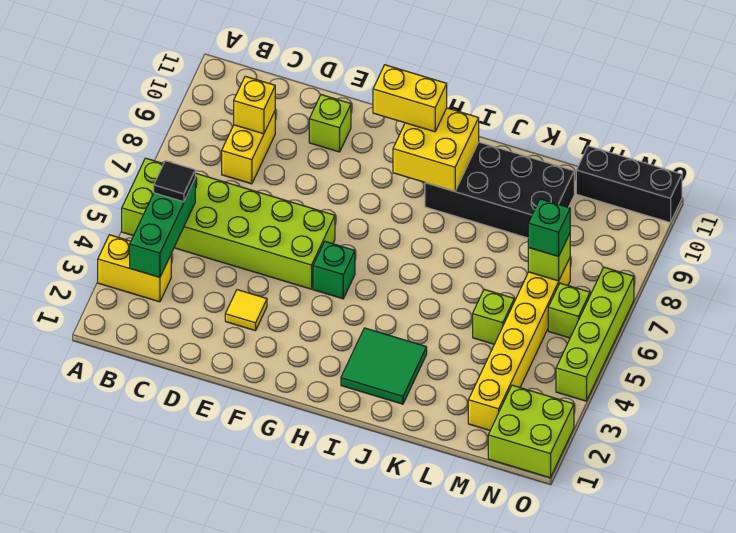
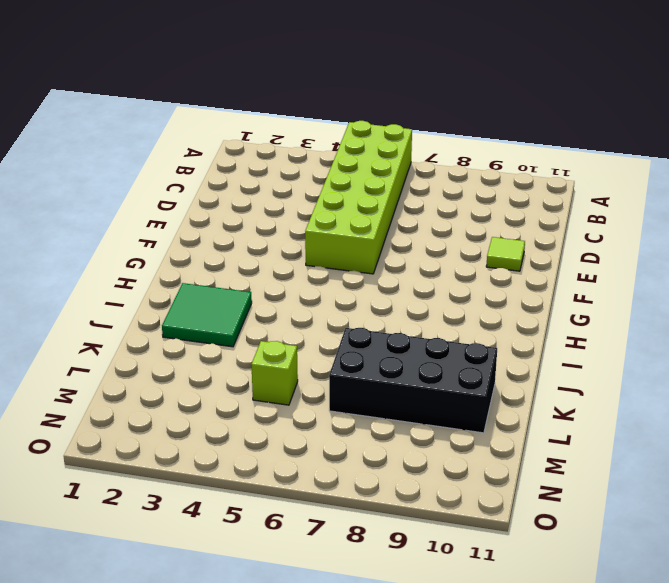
lime tile E10 level 1 -> lime brick E10 level 1
black brick K7:L10 level 1 -> black brick I9:L10 level 1
none -> yellow brick A3:B3 level 1
none -> yellow brick C8:C9 level 1
none -> yellow tile E3 level 1

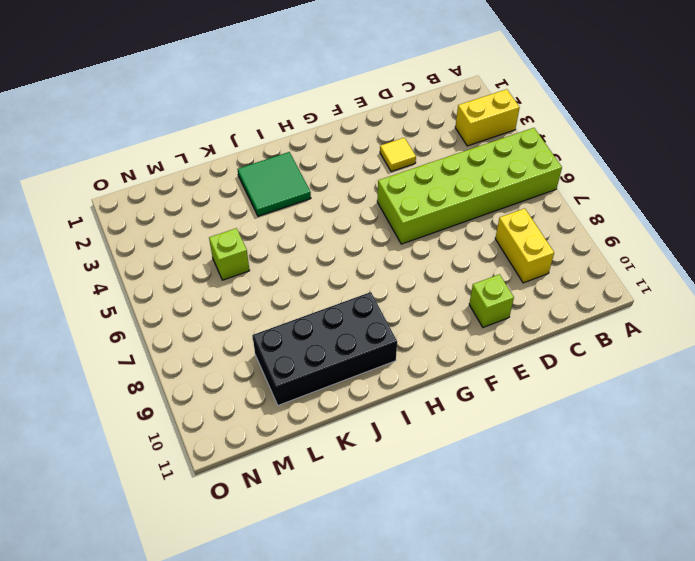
none -> green brick G5 level 1
none -> yellow brick M2:M7 level 1
none -> black brick M11:O11 level 1

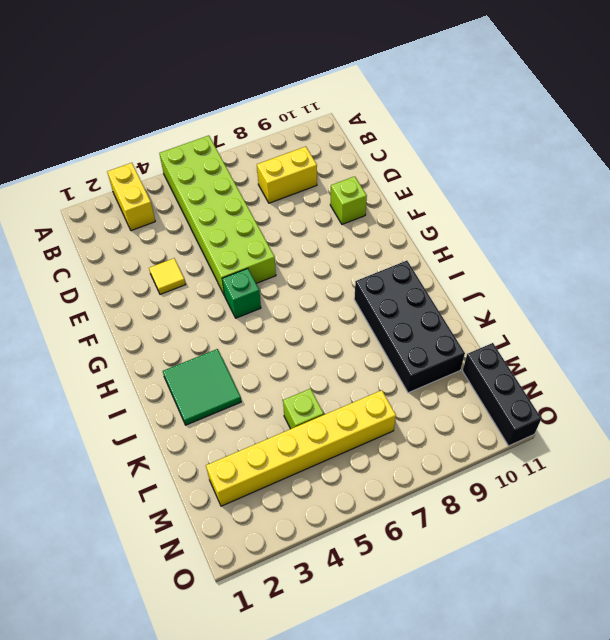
none -> lime brick N1:O2 level 1
none -> lime brick N6 level 1
none -> lime brick O4:O7 level 1

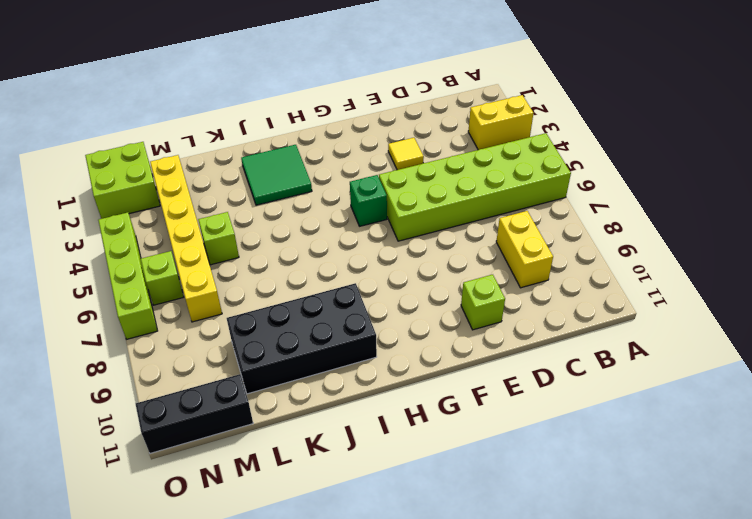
none -> green brick B3:B5 level 2
none -> yellow brick C9 level 2
none -> yellow brick H9:I10 level 2

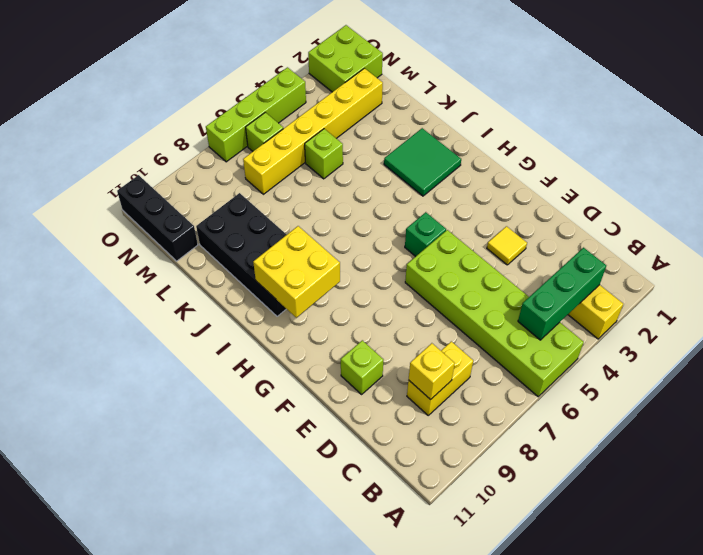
none -> lime brick M7 level 2
none -> black tile B5 level 3
none -> yellow brick G10:H10 level 3

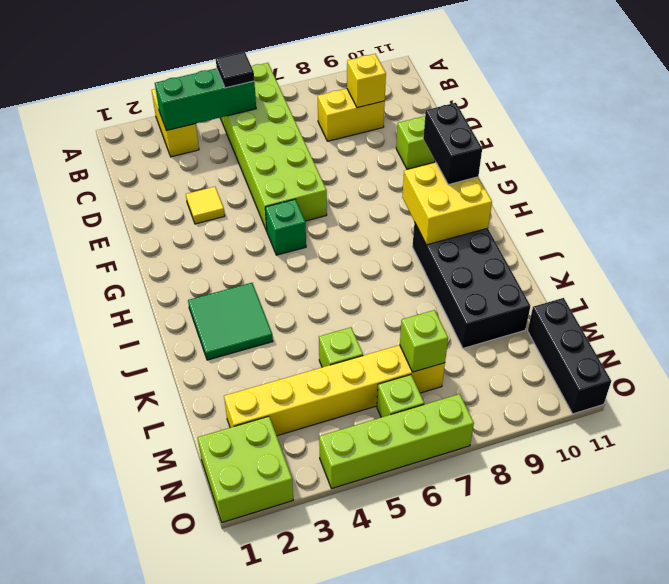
black brick G10:H10 level 3 -> yellow brick G10:H10 level 3
none -> green brick M7 level 3

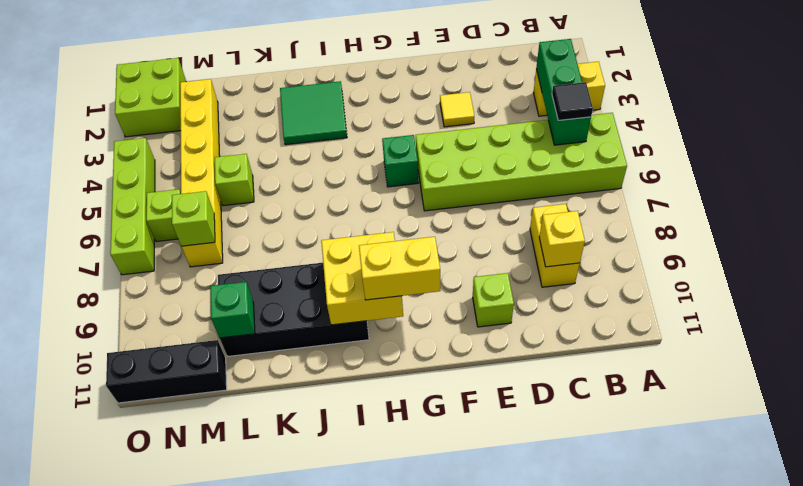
green brick L10 level 2 -> green brick M7 level 3

